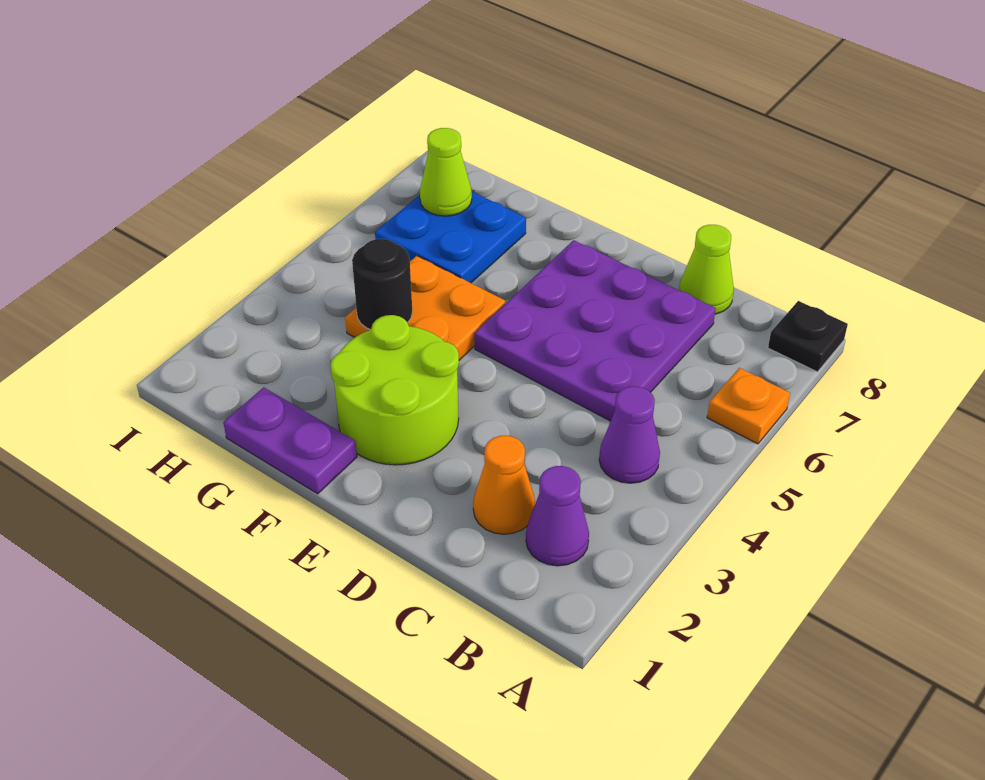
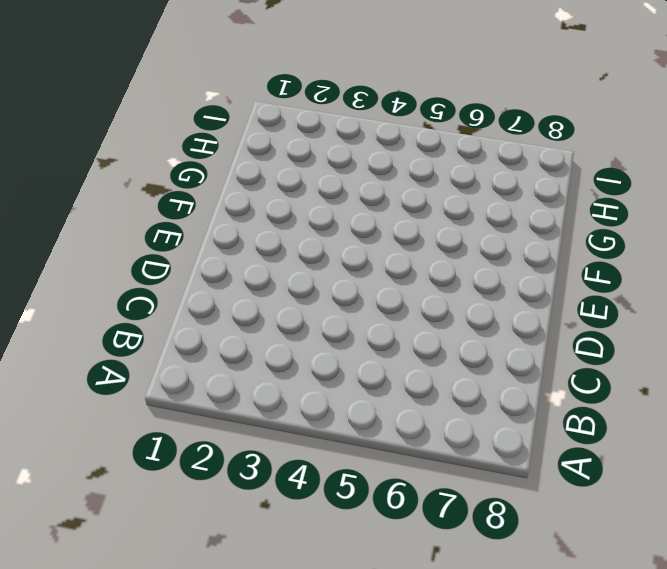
none -> orange plate A6 level 1
none -> black plate A8 level 1
none -> purple cone B2 level 1

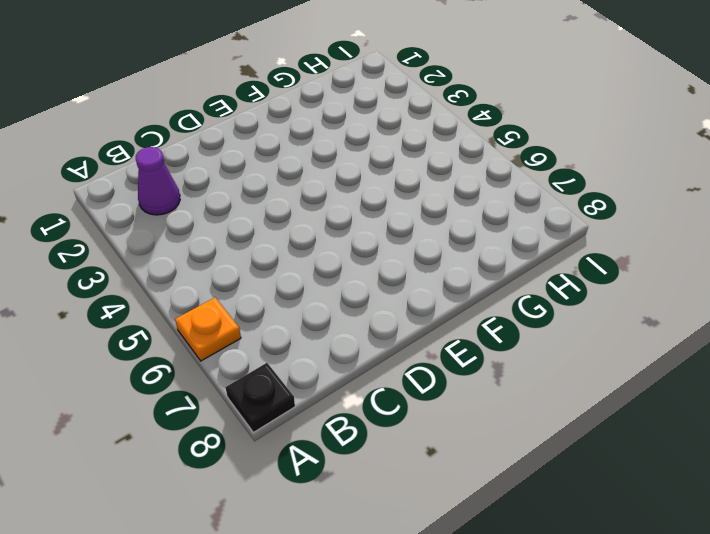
none -> purple cone B4 level 1
none -> orange cone C2 level 1
none -> purple plate C5:E7 level 1

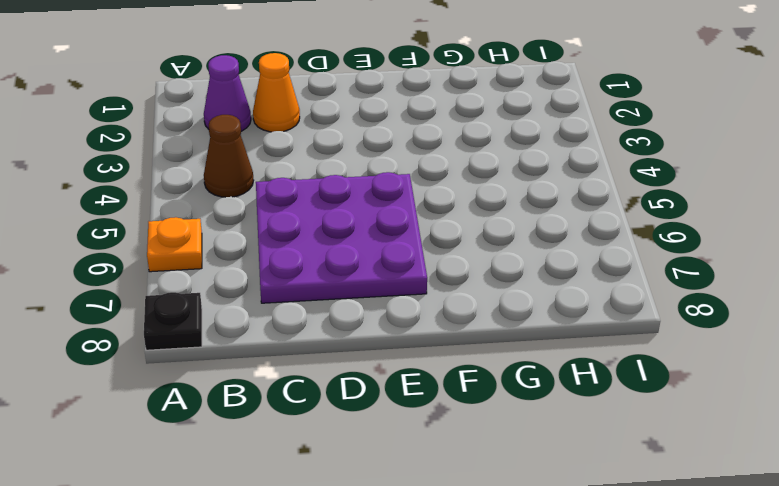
brown cone B4 level 1 -> purple cone B4 level 1
none -> lime cone C8 level 1
none -> lime round brick E2:F3 level 1
none -> purple plate F1:G1 level 1

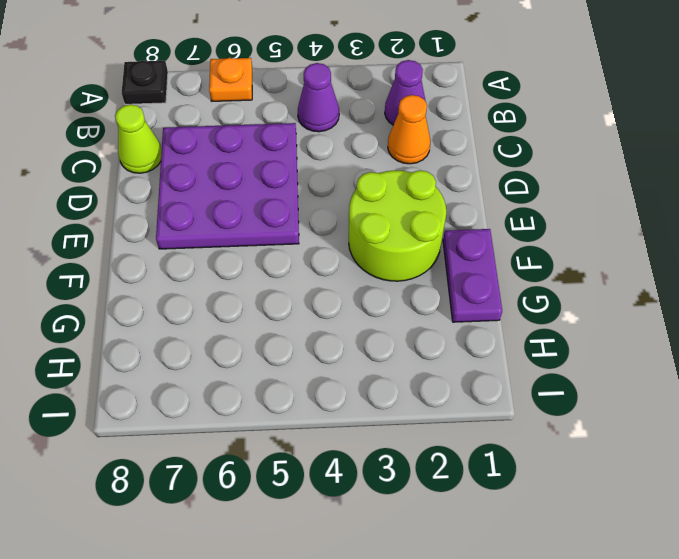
none -> orange plate F4:G5 level 1
none -> blue plate G6:H7 level 1
none -> black round brick G4 level 2

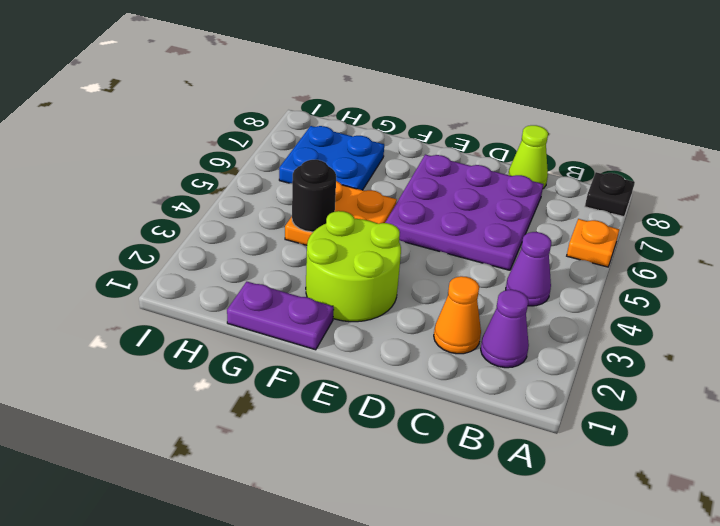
none -> lime cone H7 level 2

